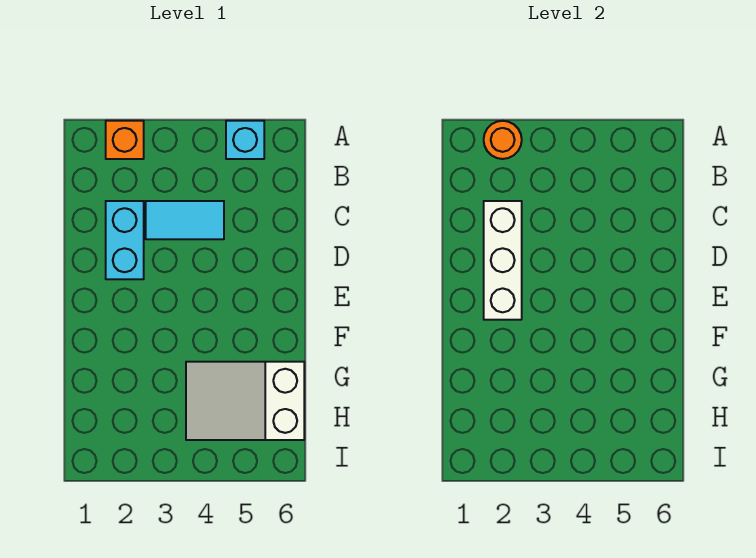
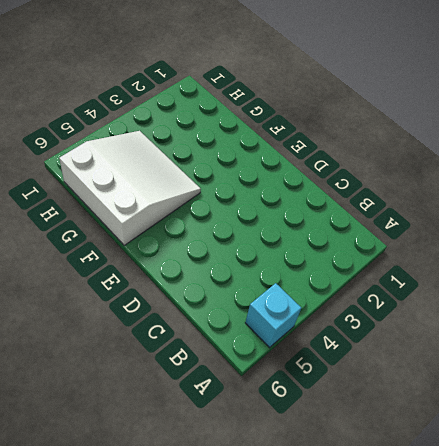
white slope F4:H6 level 1 top 6 -> white slope G4:H6 level 1 top 6
none -> orange brick A2 level 1
none -> cyan brick C2:D2 level 1

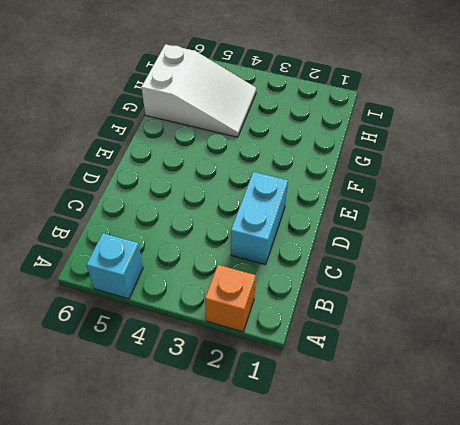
none -> cyan tile C3:C4 level 1
none -> orange round brick A2 level 2

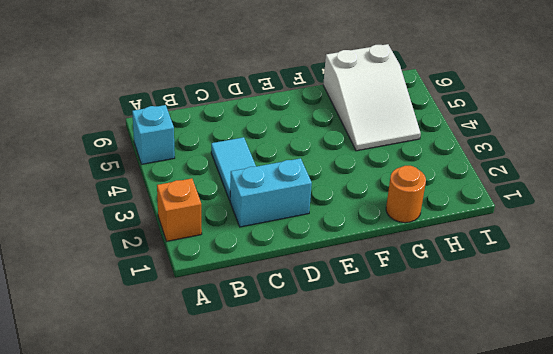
orange round brick G1 level 1 -> orange round brick A2 level 2
none -> white brick C2:E2 level 2

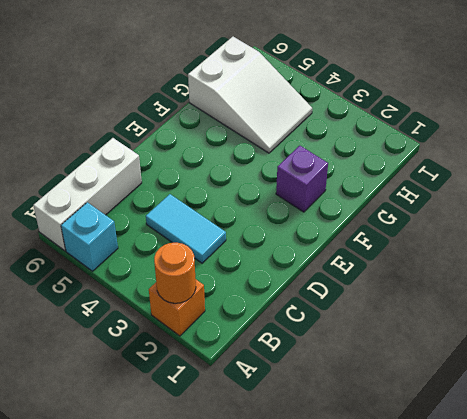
white brick A6:C6 level 1 -> white brick C2:E2 level 2
purple brick F2 level 1 -> none
none -> cyan brick C2:D2 level 1

